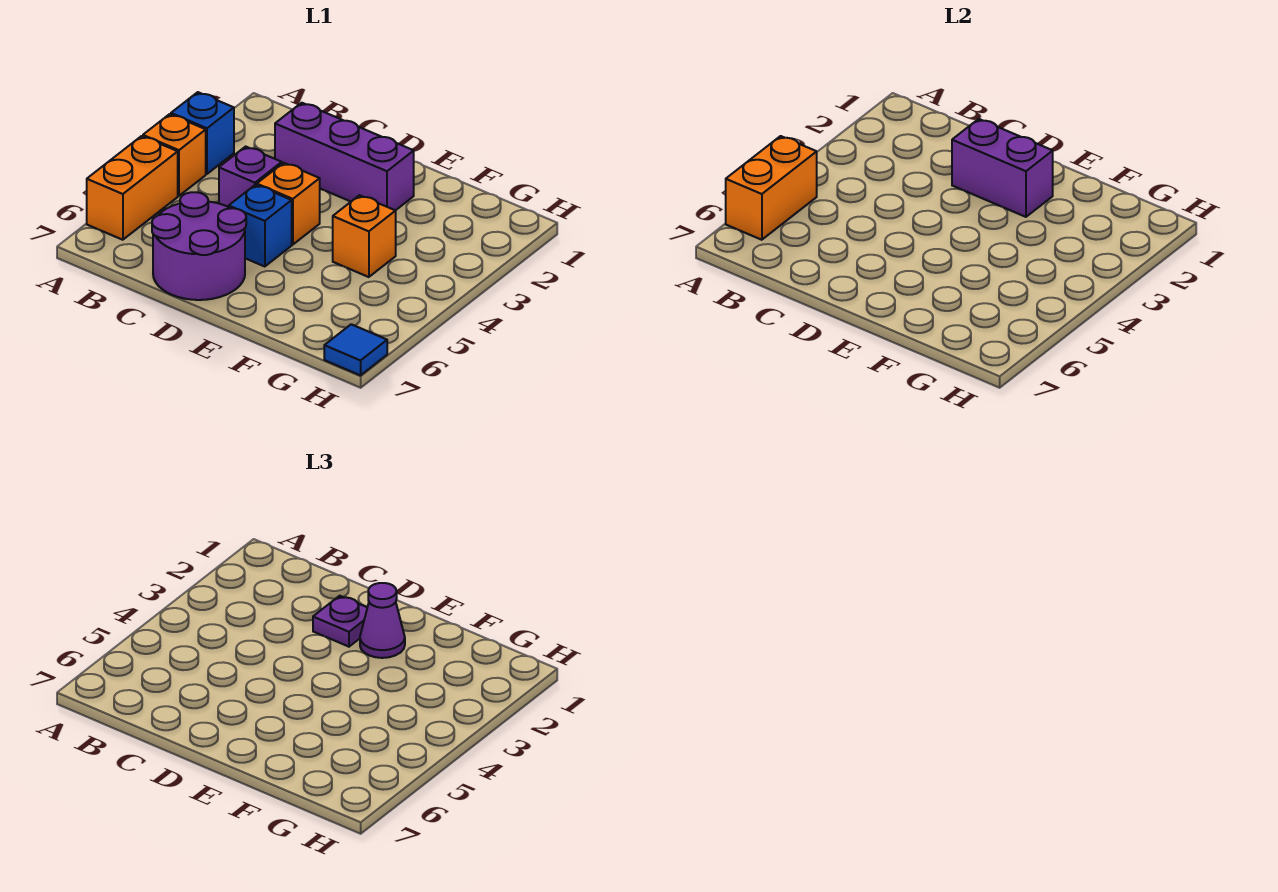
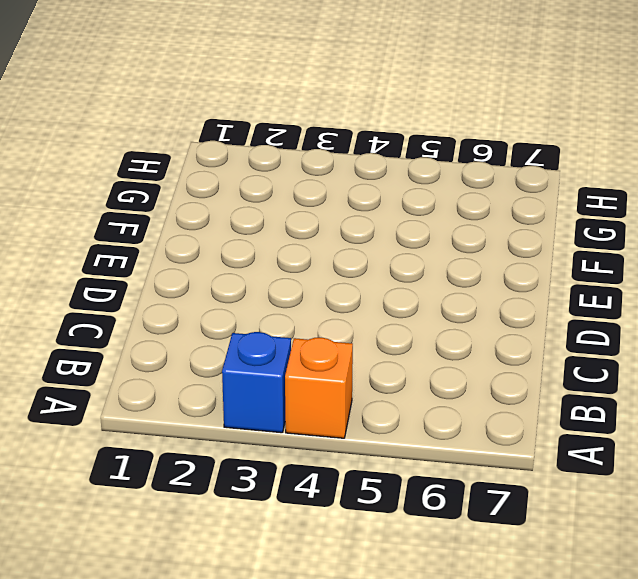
none -> orange brick A5:A6 level 1
none -> purple brick C2:E2 level 1
none -> purple brick C4 level 1

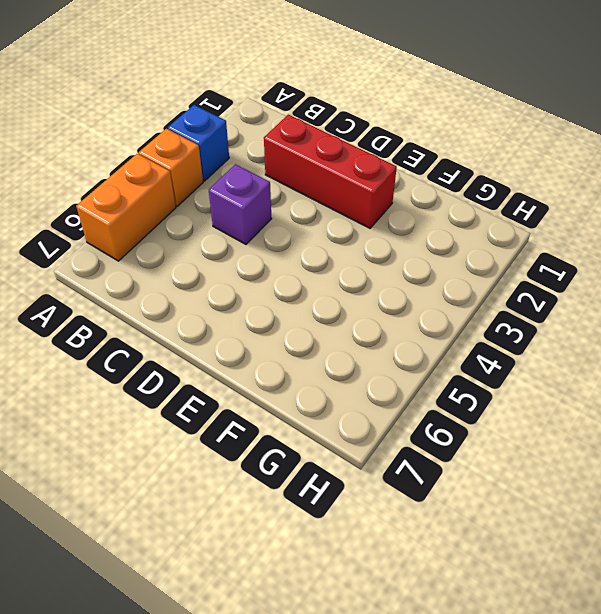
red brick C2:E2 level 1 -> purple brick C2:E2 level 1
none -> purple round brick C6:D7 level 1
none -> orange brick D4 level 1
none -> blue brick D5 level 1

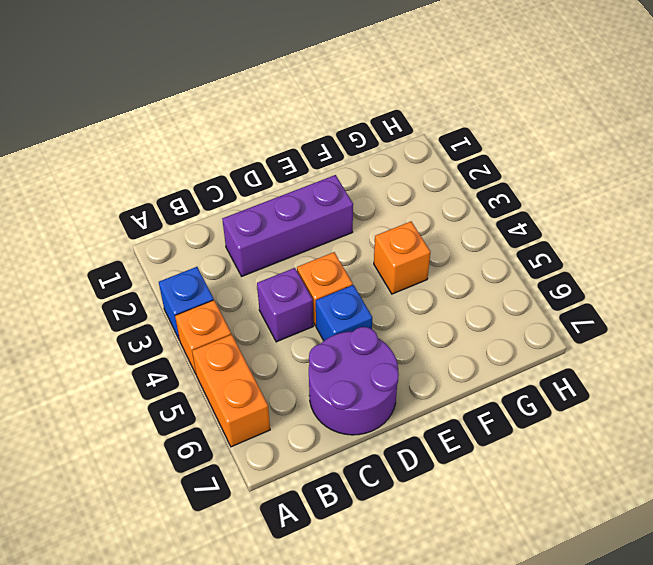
none -> blue tile H7 level 1
none -> orange brick A5:A6 level 2
none -> purple brick D2:E2 level 2

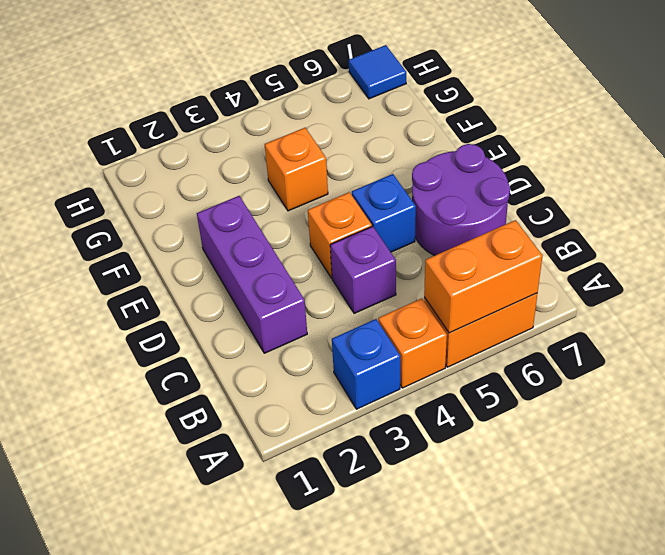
none -> purple brick D2:E2 level 2
none -> purple plate D2 level 3
none -> purple cone E2 level 3

